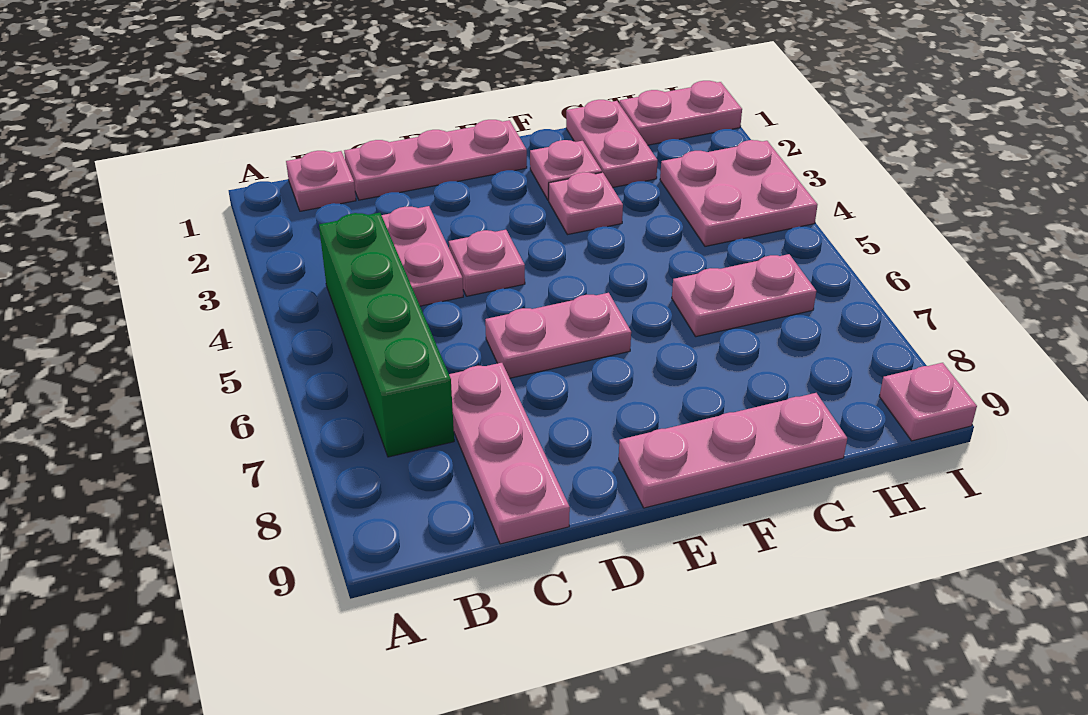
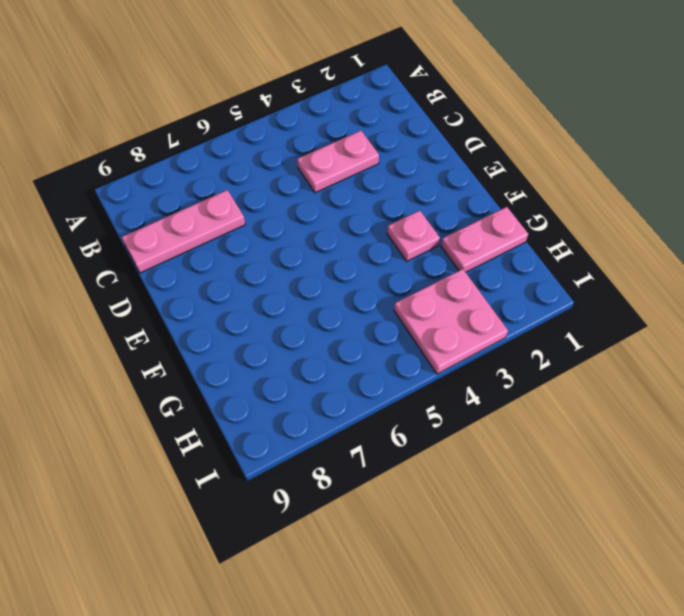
none -> pink plate B1 level 1
none -> green brick B4:B7 level 1
none -> pink plate C1:E1 level 1

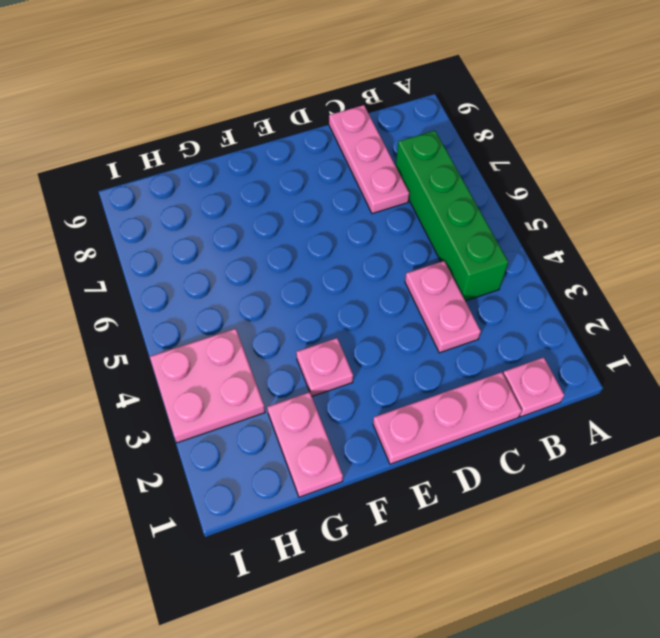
none -> pink plate D4 level 1
none -> pink plate D6:E6 level 1
none -> pink plate E9:G9 level 1

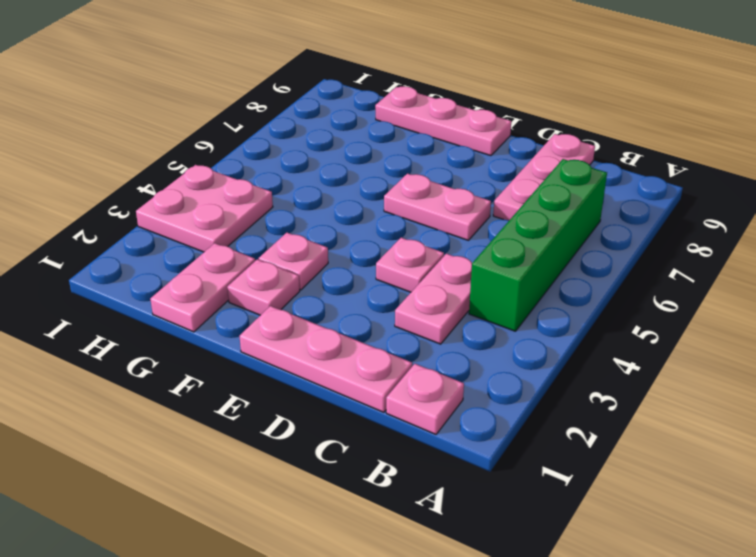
none -> pink plate G6:H6 level 1
none -> pink plate H1:I1 level 1
none -> pink plate I9 level 1

